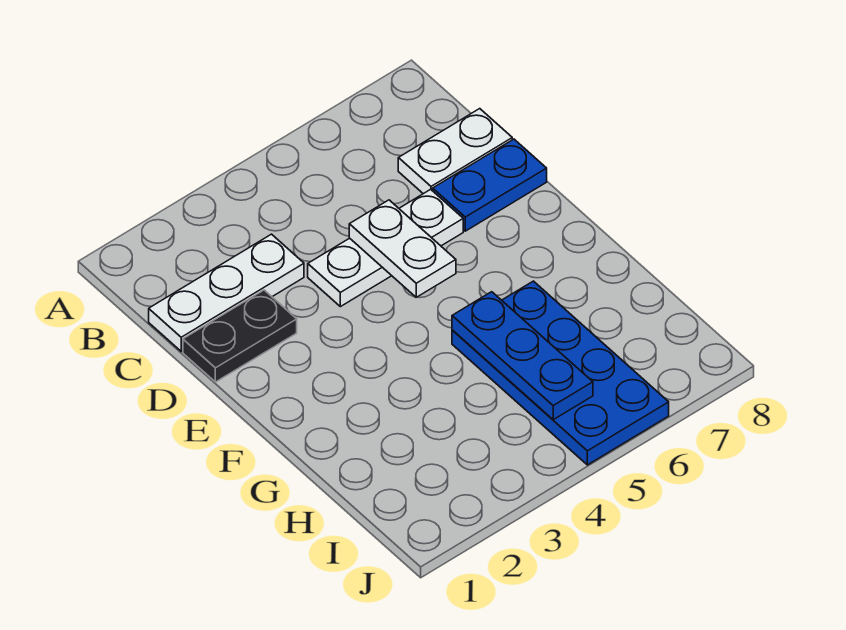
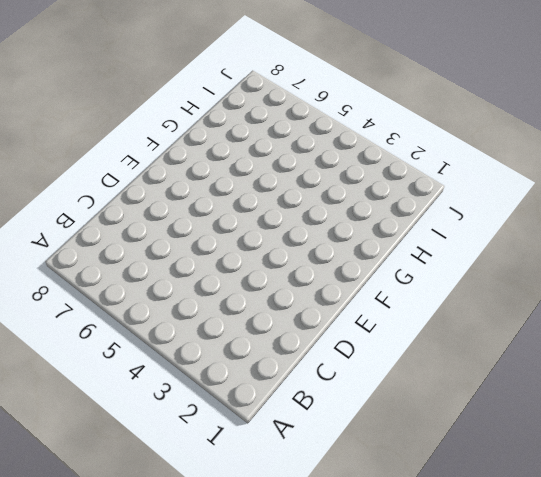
none -> white plate C1:C3 level 1
none -> white plate C7:C8 level 1

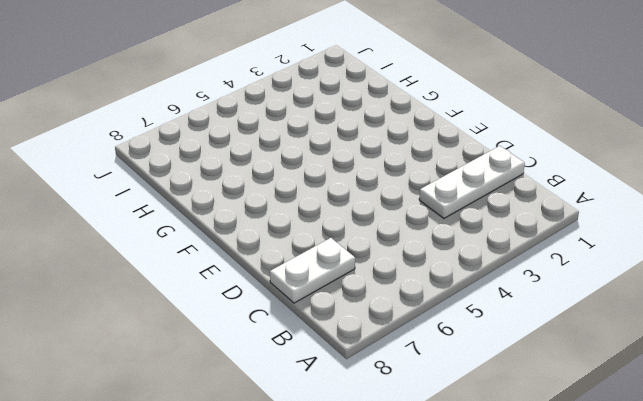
none -> black plate D1:D2 level 1
none -> white plate D4:D6 level 1

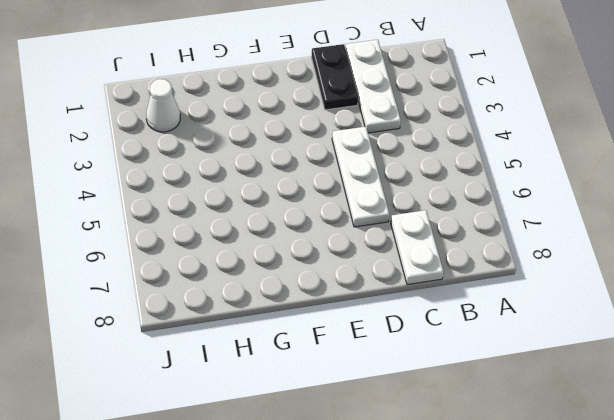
white cone I2 level 1 -> none
none -> blue plate D7:D8 level 1
none -> blue plate G5:J6 level 1

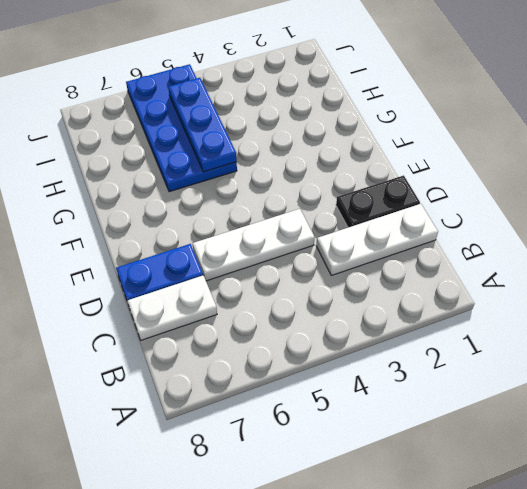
none -> white plate D5:E5 level 2

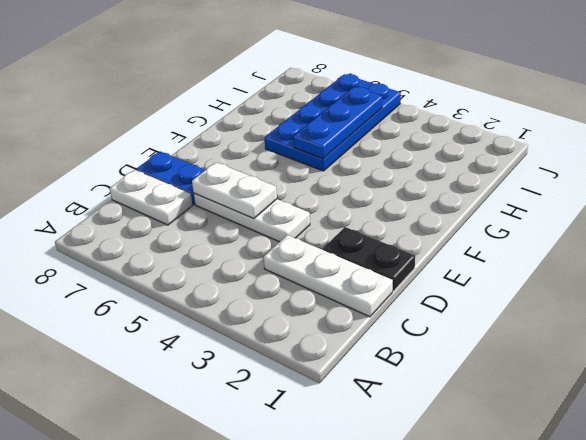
white plate D5:D6 level 2 -> white plate D5:E5 level 2

